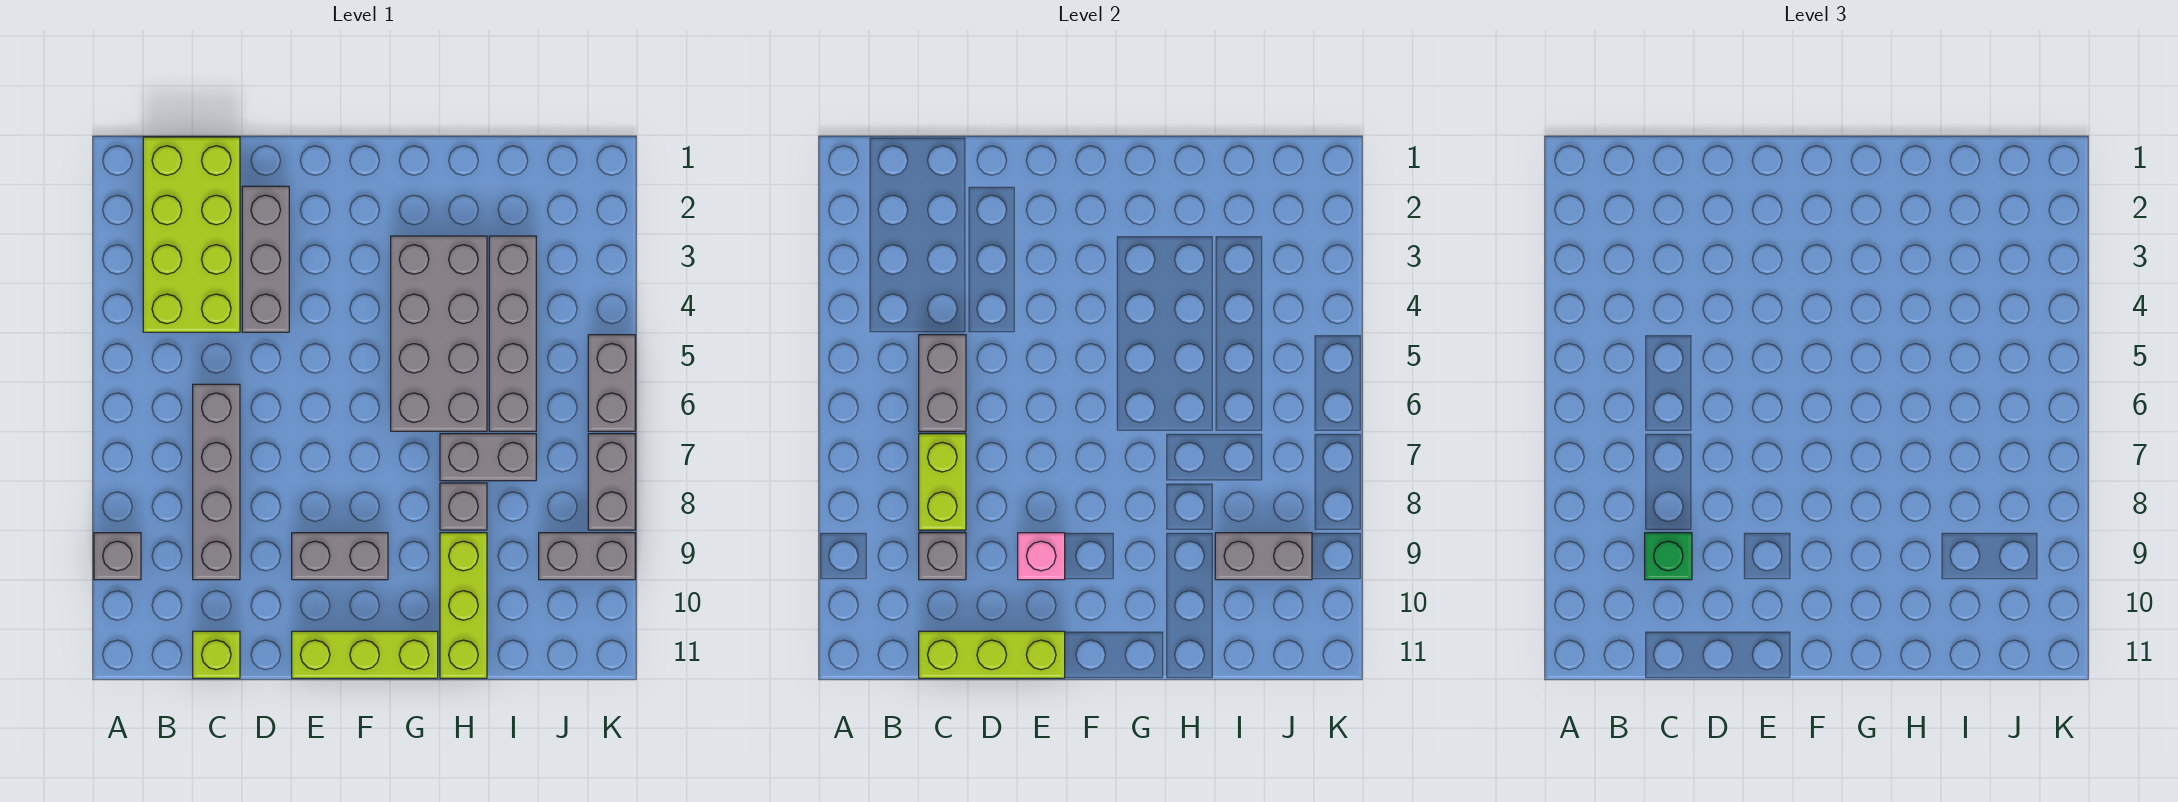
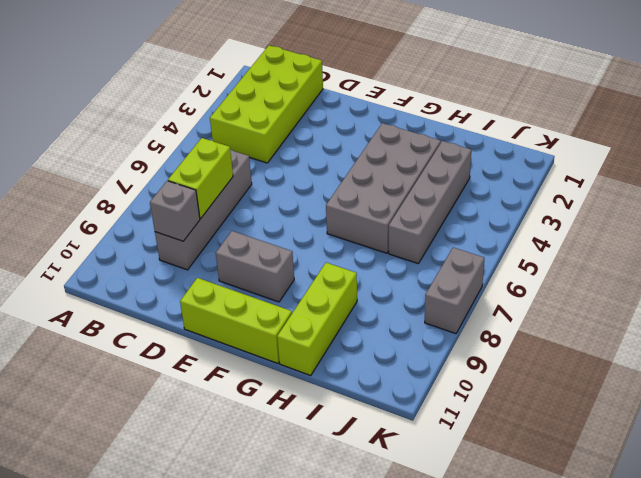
none -> grey brick A9 level 1
none -> lime brick C11 level 1
none -> grey brick D2:D4 level 1

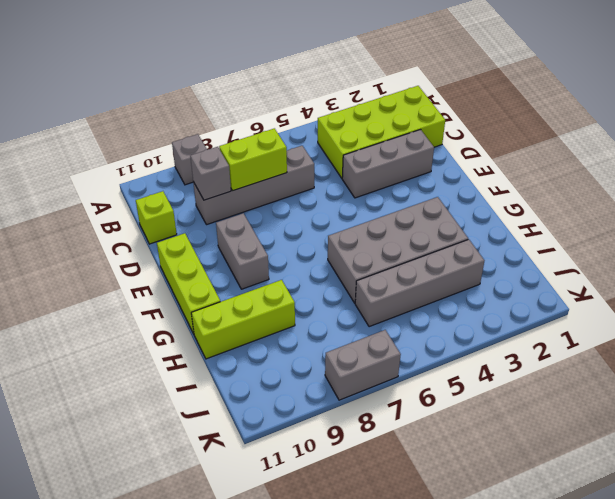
none -> grey brick H7:I7 level 1
none -> grey brick H8 level 1
none -> grey brick J9:K9 level 1

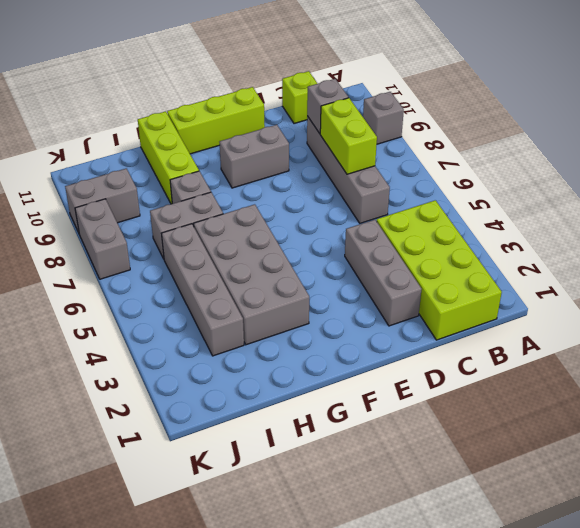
none -> grey brick K5:K6 level 1
none -> grey brick C5:C6 level 2
none -> lime brick C11:E11 level 2

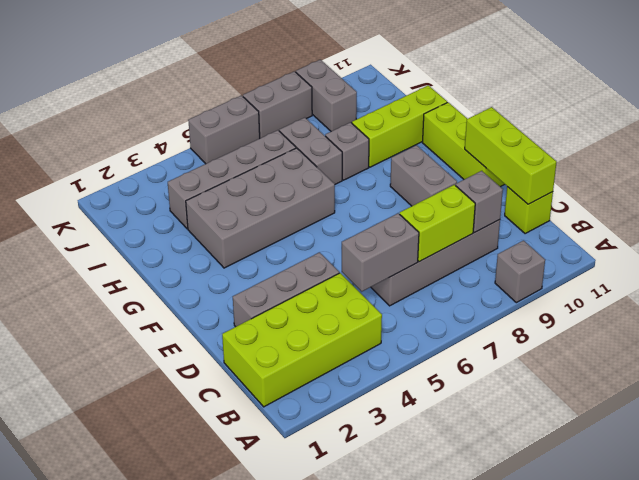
none -> pink brick E9 level 2
none -> grey brick I9:J9 level 2
none -> green brick C9 level 3

